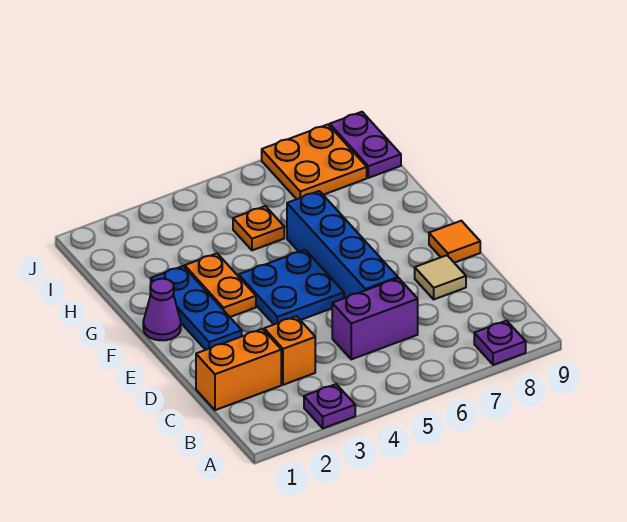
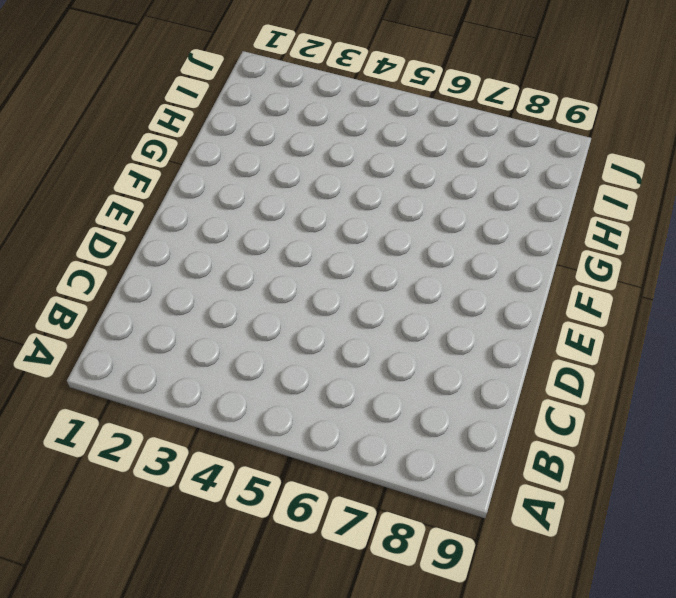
none -> purple plate A3 level 1
none -> purple plate A8 level 1
none -> orange brick C1:C2 level 1

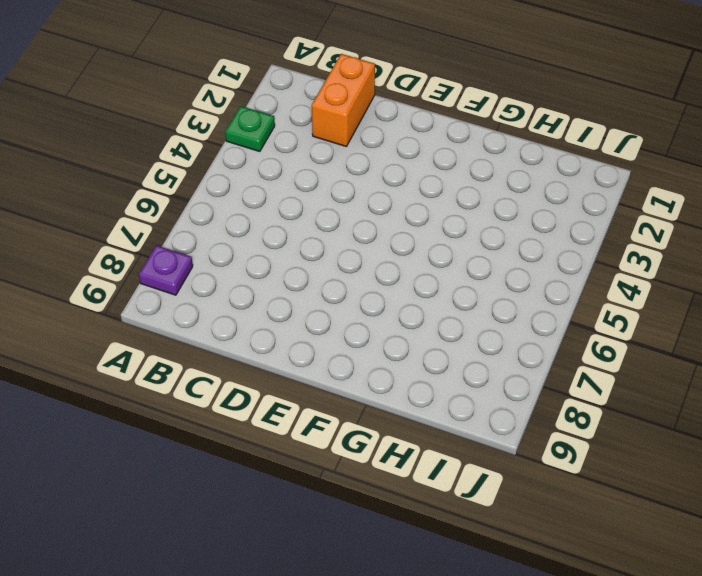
green plate A3 level 1 -> purple plate A3 level 1
none -> orange brick C3 level 1
none -> purple brick C5:C6 level 1
none -> blue brick D6:G6 level 1

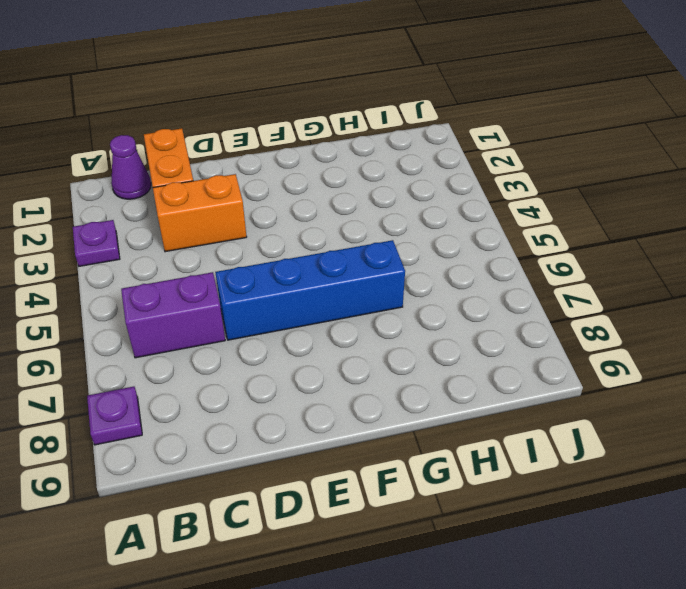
purple cone B1 level 1 -> purple cone F1 level 1
purple brick B6:C6 level 1 -> purple brick C5:C6 level 1
orange brick C3:D3 level 1 -> orange brick C3 level 1
none -> tan tile D8 level 1
none -> blue plate E2:G2 level 1
none -> blue plate E4:F5 level 1

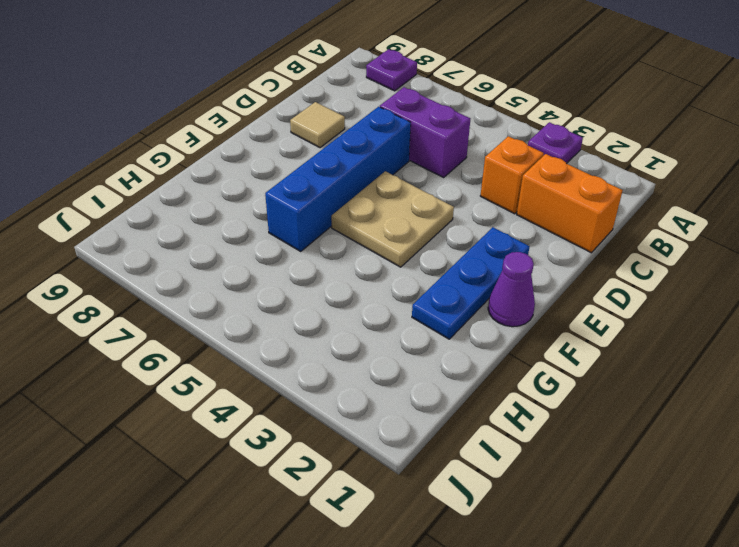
tan plate E4:F5 level 1 -> blue plate E4:F5 level 1
none -> orange tile E9 level 1
none -> orange plate F3:G3 level 1
none -> orange plate H5 level 1

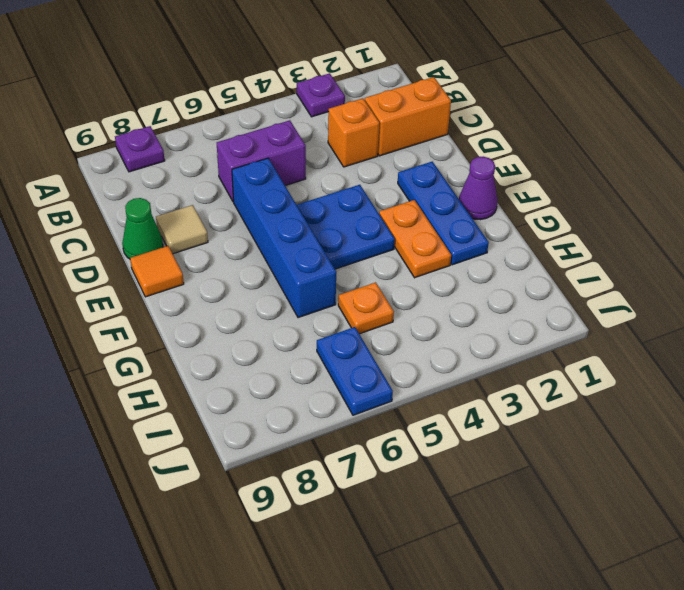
green cone D9 level 1 -> none
blue plate I6:J6 level 1 -> none
none -> orange plate I7:J8 level 1
none -> purple plate I9:J9 level 1

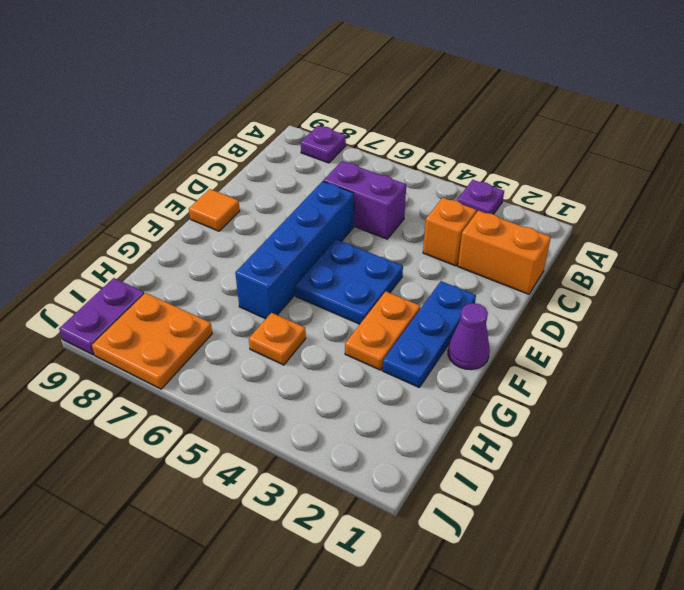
none -> tan tile D8 level 1

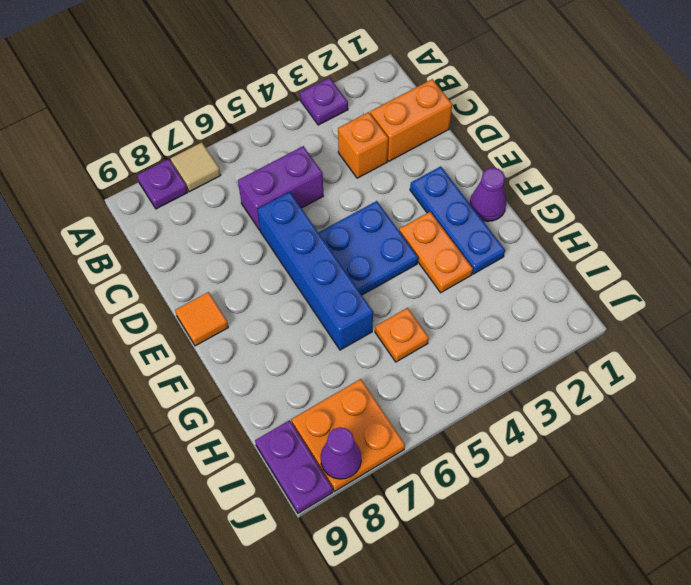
tan tile A7 level 1 -> tan tile D8 level 1
purple cone J8 level 2 -> none

